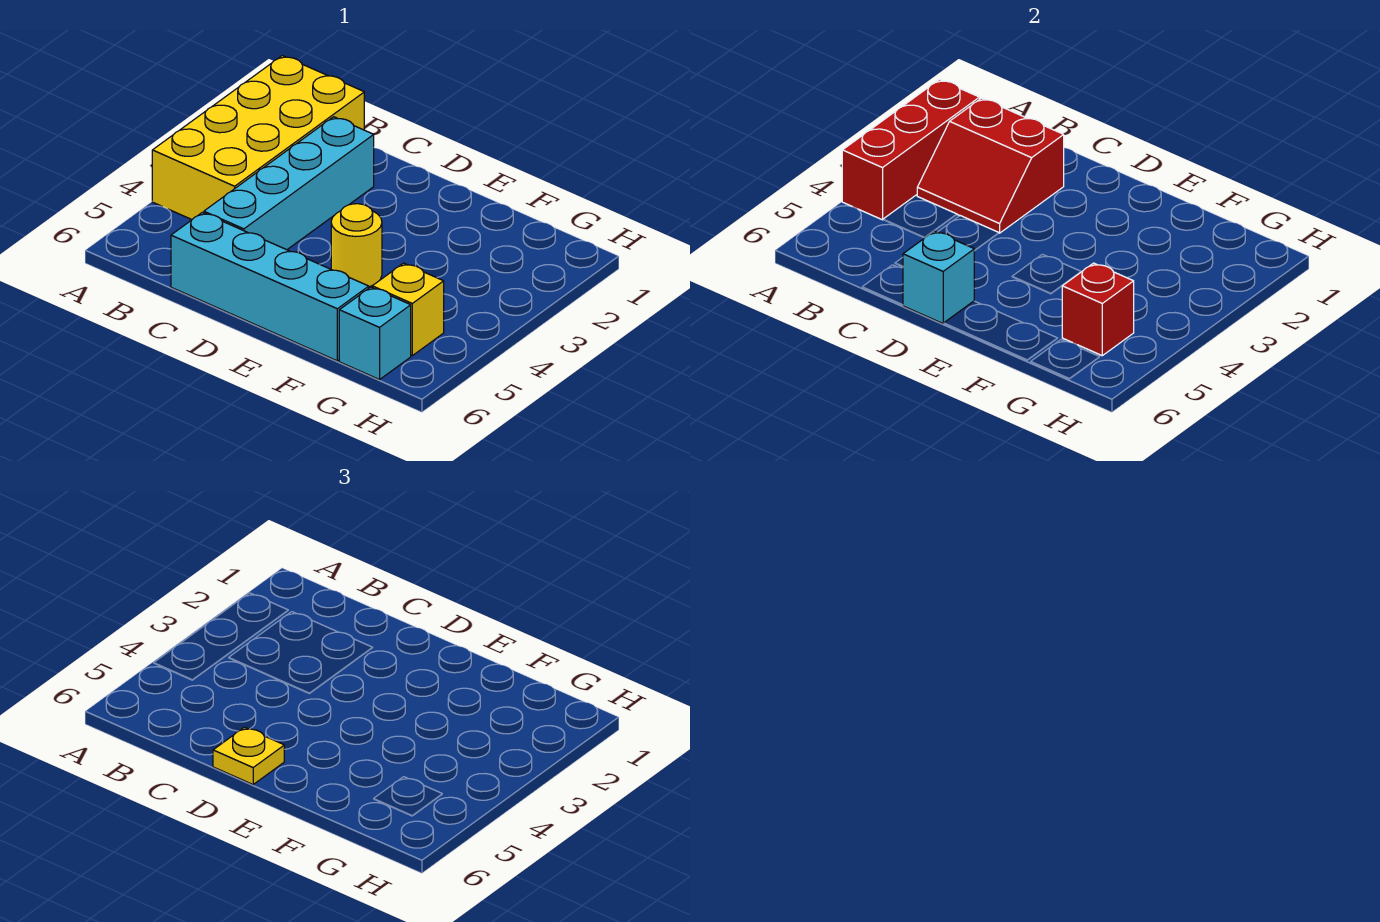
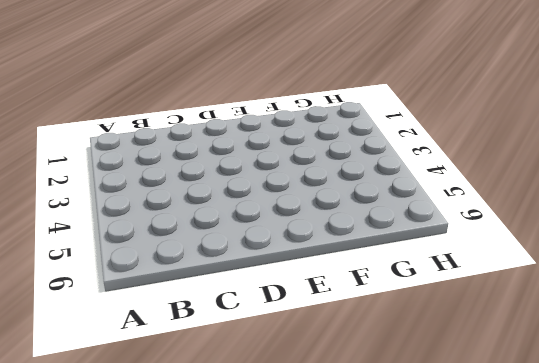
none -> yellow brick A1:B4 level 1
none -> cyan brick C2:C5 level 1

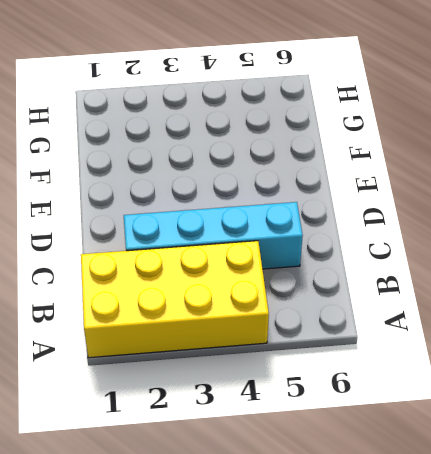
none -> cyan brick C6:F6 level 1
none -> yellow round brick E4 level 1

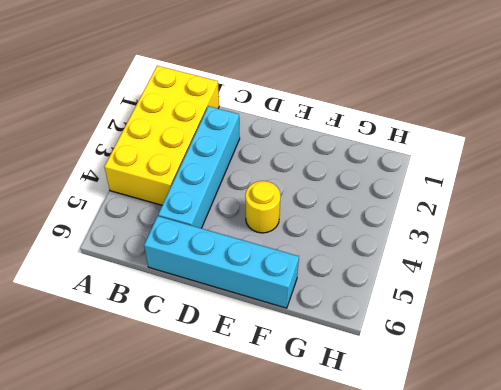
none -> yellow brick G5 level 1
none -> cyan brick G6 level 1

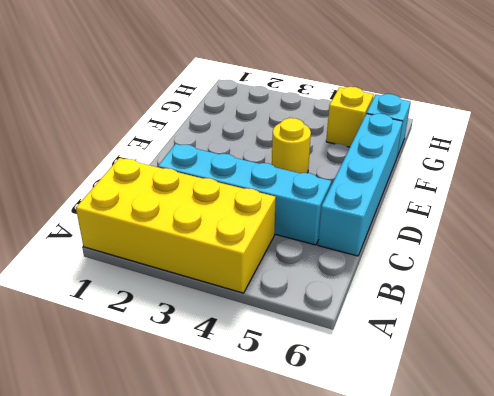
none -> red brick A2:A4 level 2
none -> red slope B2:C3 level 2 top 2

